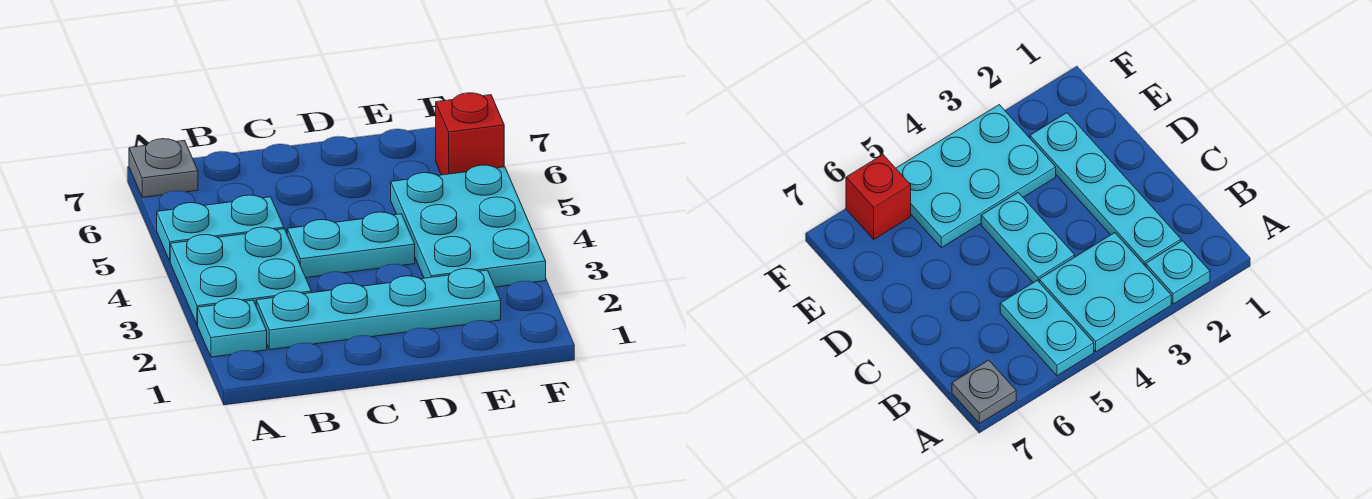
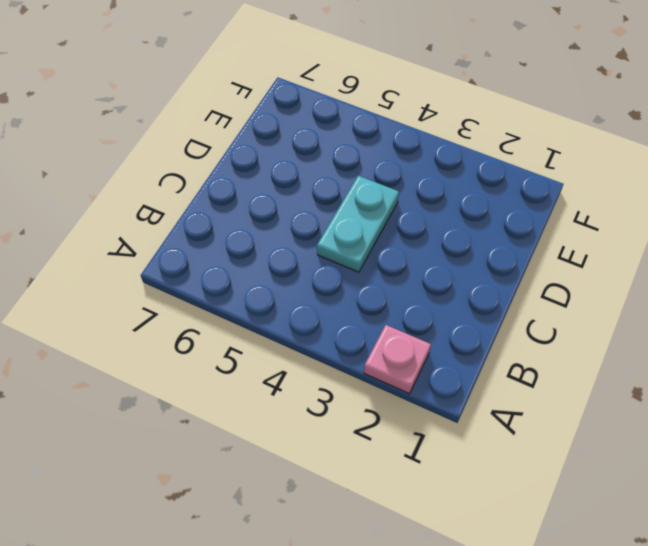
pink plate A2 level 1 -> cyan plate A2 level 1
none -> cyan plate A3:B4 level 1
none -> cyan plate A5:B5 level 1

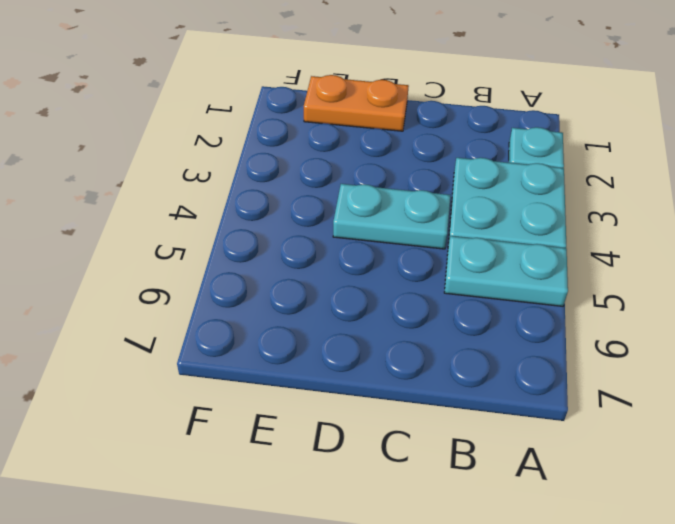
orange plate D1:E1 level 1 -> none
none -> grey plate A7 level 1
none -> cyan plate B2:E2 level 1

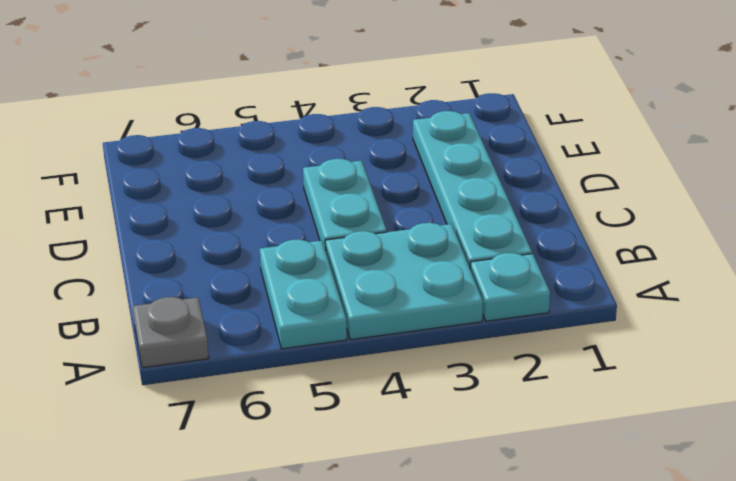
none -> cyan plate E3:F5 level 1
none -> red brick F6 level 1

